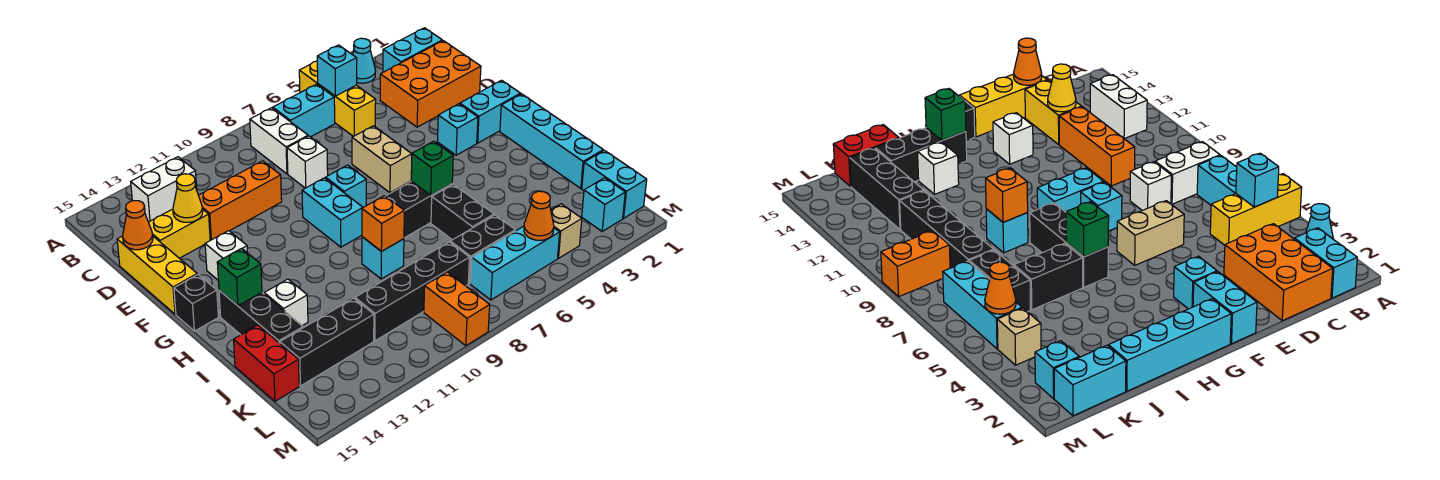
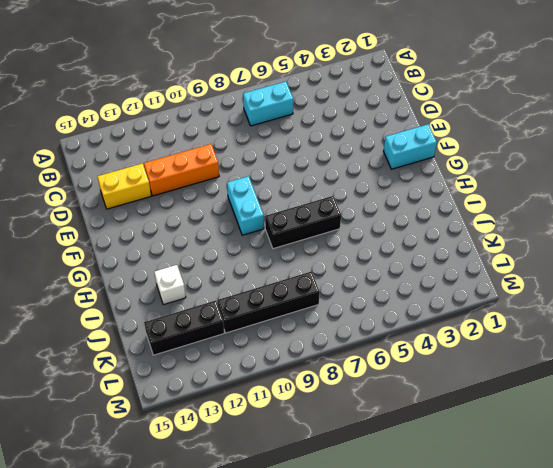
none -> cyan cone A3 level 1
none -> yellow brick A5:C5 level 1
none -> cyan brick B1:B2 level 1
none -> white brick B8:C8 level 1

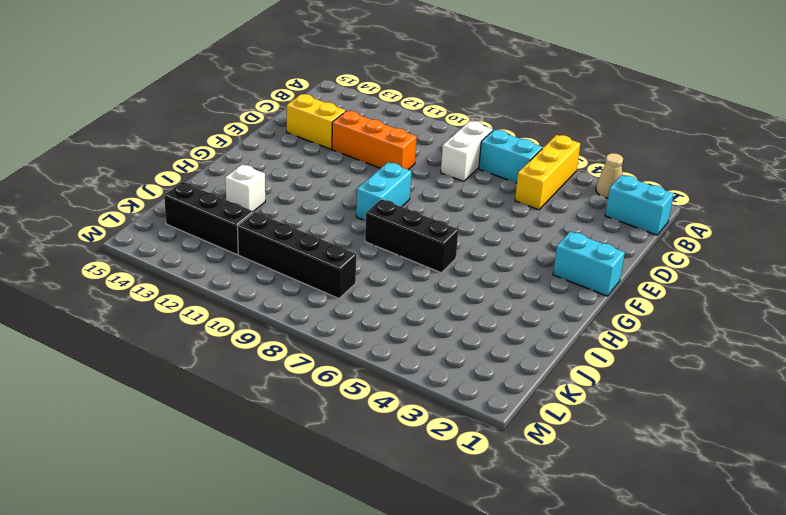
tan cone A3 level 1 -> cyan cone A3 level 1
none -> white brick B12:B13 level 1
none -> orange brick C1:D3 level 1
none -> white brick D8 level 1
none -> yellow brick D15:F15 level 1

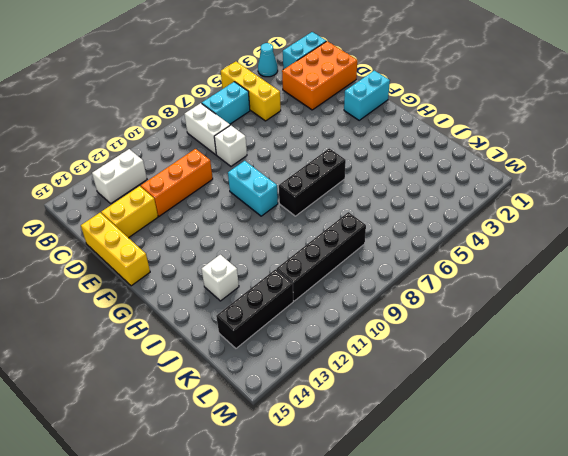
none -> tan brick E6:F6 level 1
none -> cyan brick F3 level 1
none -> cyan brick F8 level 1
none -> white brick F13 level 1

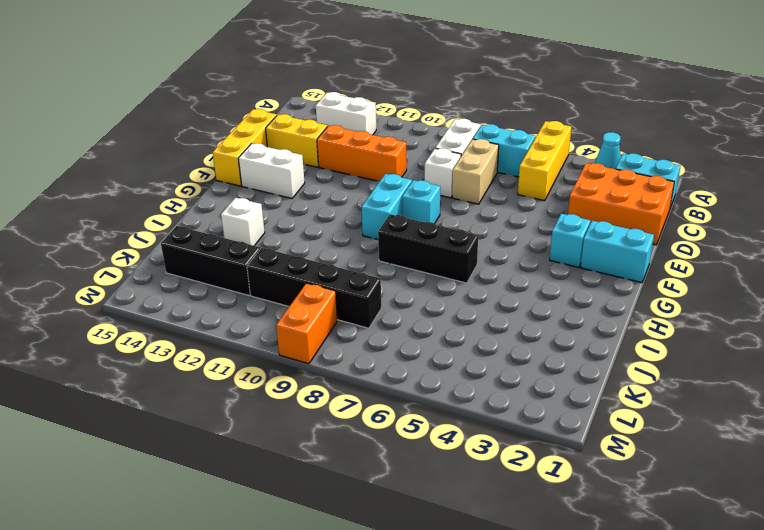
tan brick C7:D7 level 1 -> tan brick E6:F6 level 1
white brick F13:F14 level 1 -> white brick F13 level 1
none -> cyan brick G1:J1 level 1
none -> black brick G15 level 1
none -> black brick H14:J14 level 1
none -> black brick I6:J6 level 1

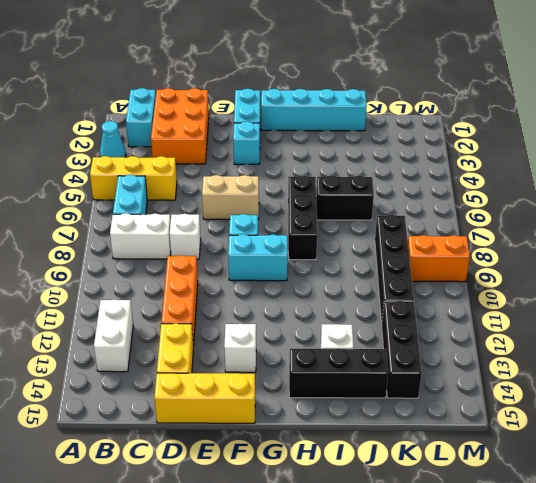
none -> black brick G15 level 1
none -> cyan brick I9 level 1
none -> red brick J15:K15 level 1
none -> cyan brick K1:L1 level 1

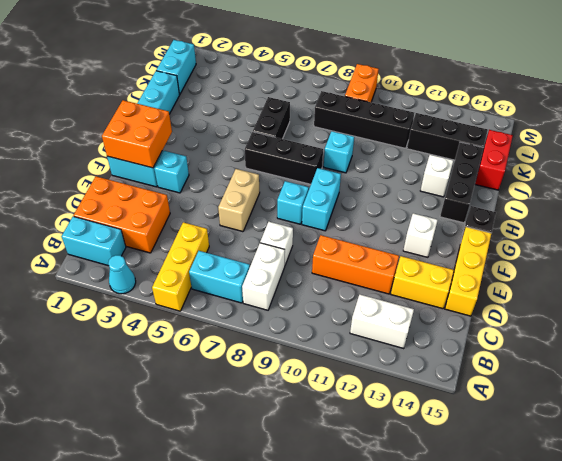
orange brick F1:G2 level 2 -> none
none -> black brick K6:K7 level 1
none -> cyan brick L2 level 1
none -> tan brick L4 level 1
none -> cyan brick L5:L7 level 1

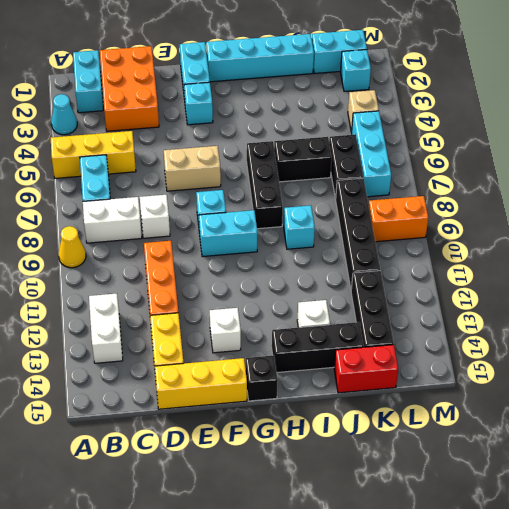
yellow cone A9 level 1 -> yellow cone D13 level 2
none -> cyan brick B5 level 2
none -> orange cone D15 level 2
none -> green brick H6 level 2
none -> green brick H14 level 2

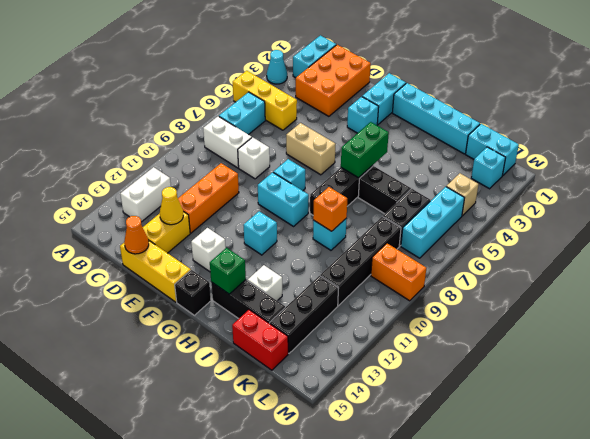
cyan brick G11 level 1 -> cyan brick B5 level 2
green brick H5:H6 level 2 -> green brick H6 level 2
none -> orange cone L5 level 2

